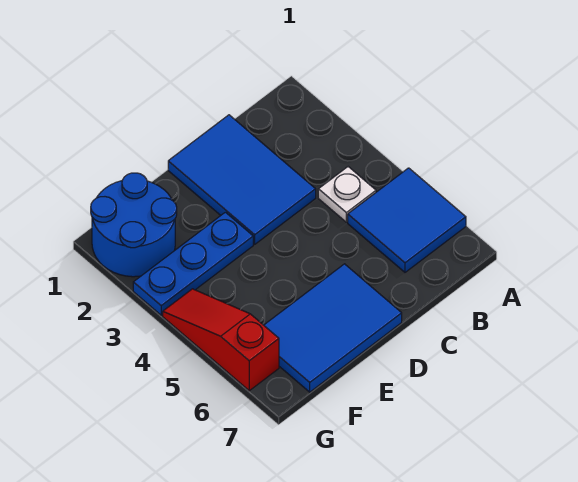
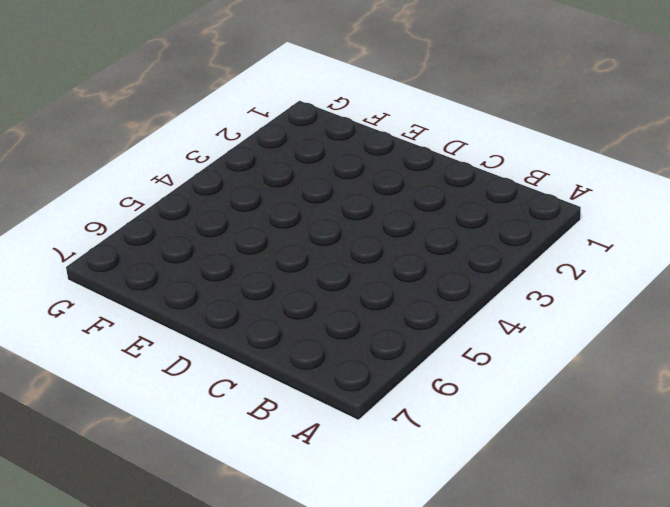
none -> blue tile A5:B6 level 1
none -> white plate B4 level 1

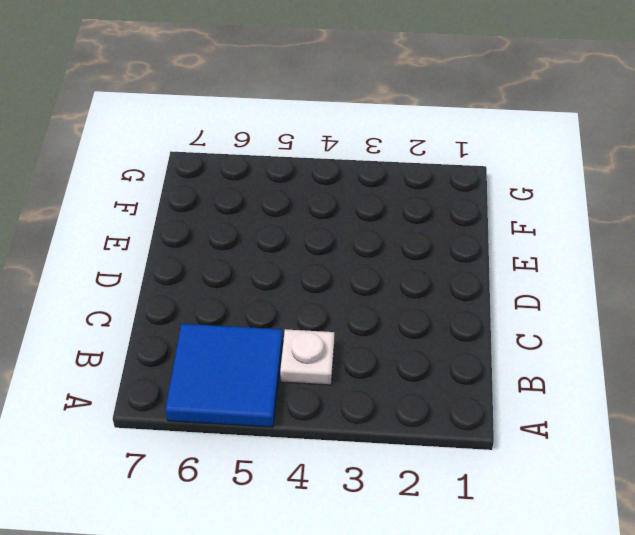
none -> blue tile C1:D3 level 1
none -> blue tile D6:F7 level 1

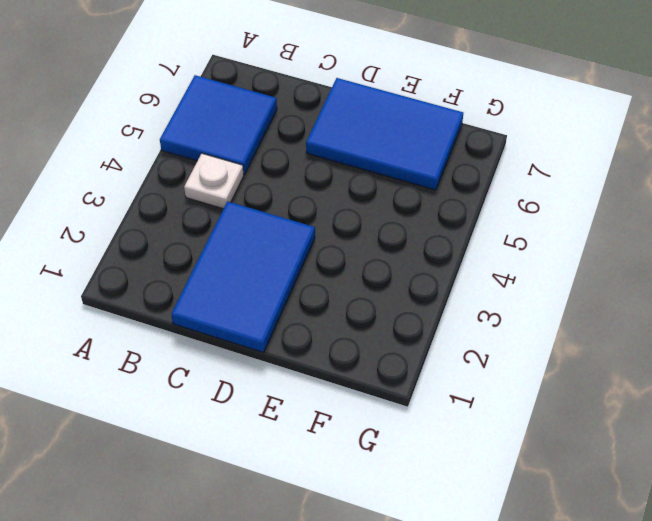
none -> blue plate E3:G3 level 1
none -> blue round brick F1:G2 level 1

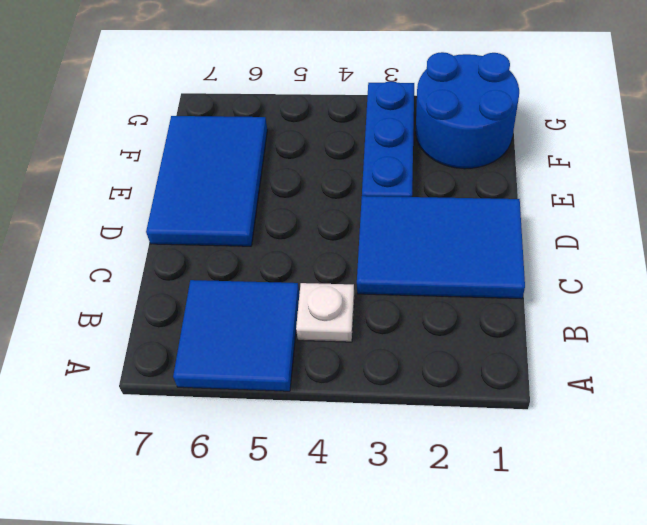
none -> red slope G4:G6 level 1 top 6

